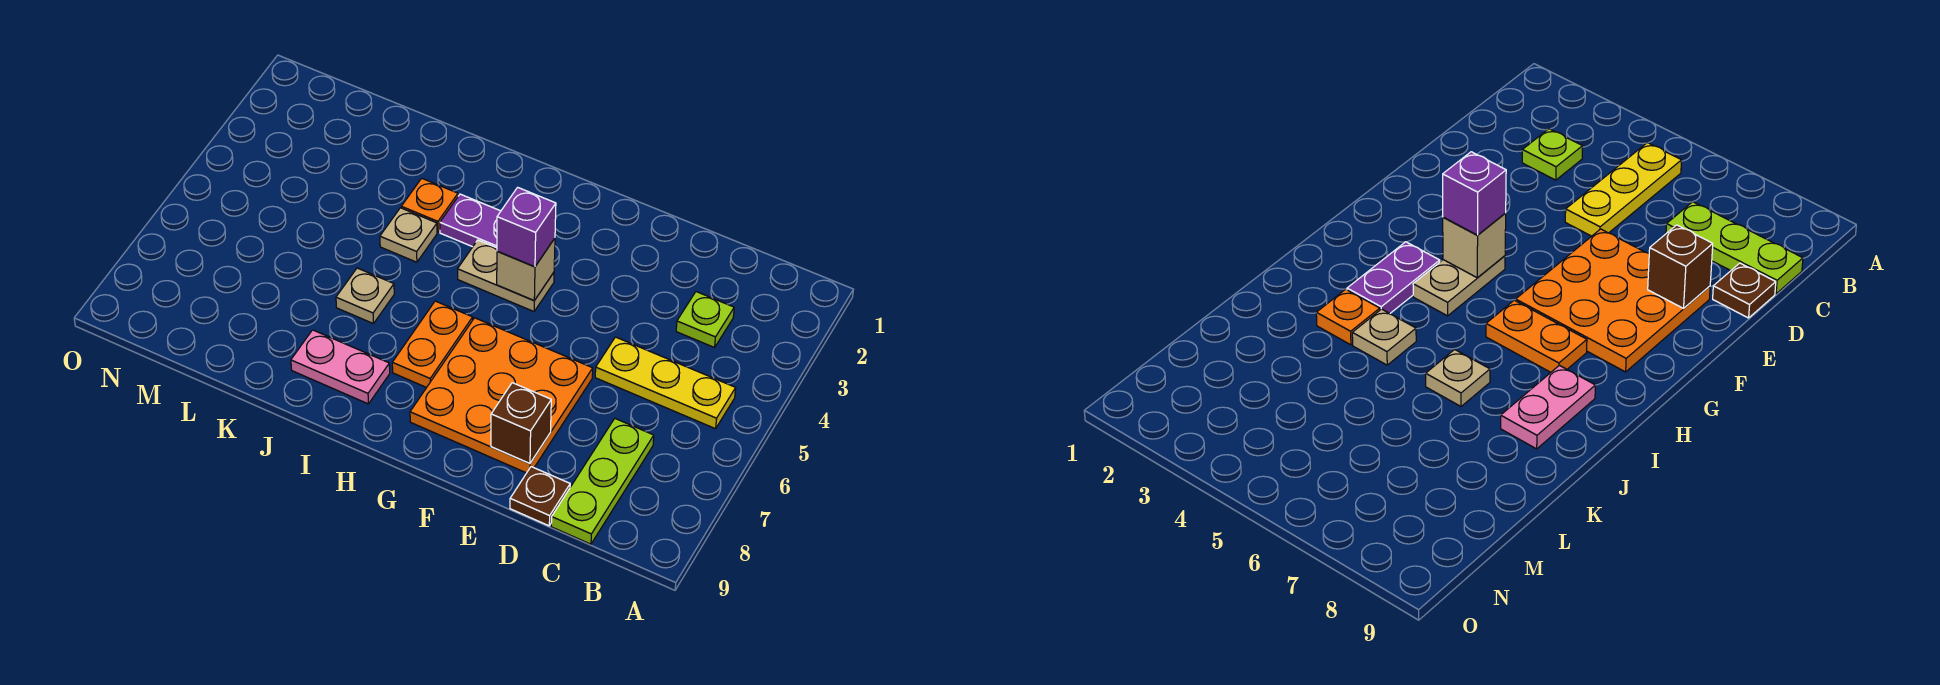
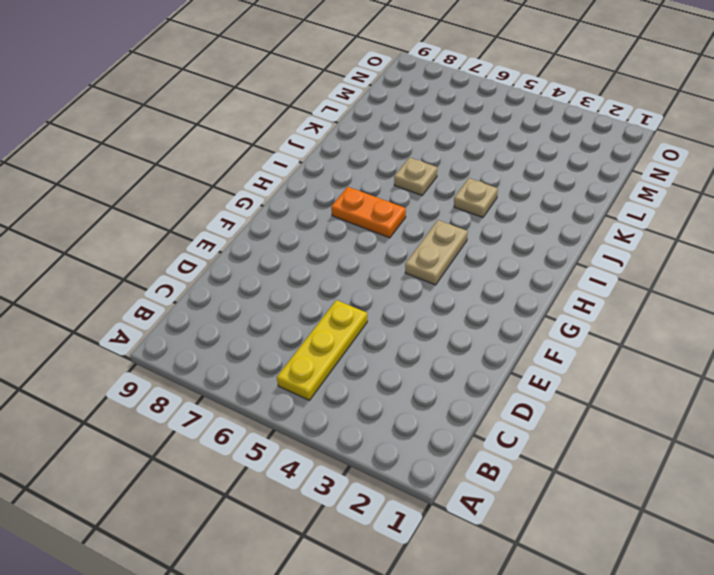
none -> lime plate C3 level 1
none -> lime plate C7:C9 level 1
none -> brown plate D9 level 1

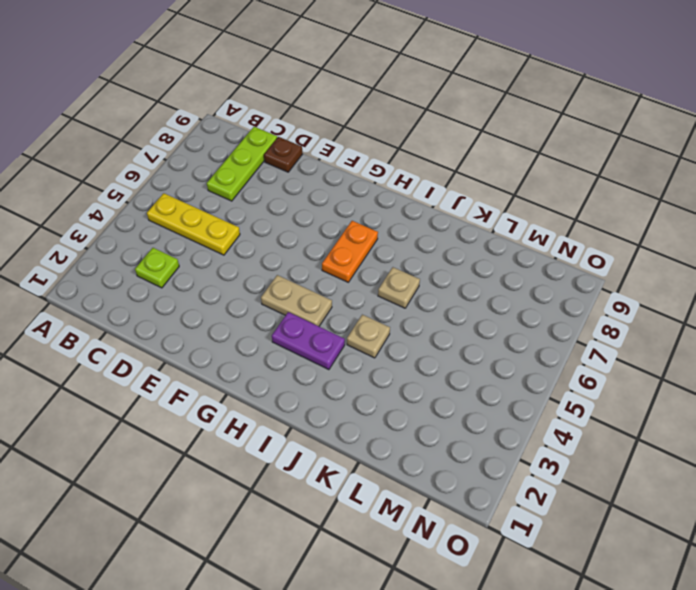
none -> orange plate E6:G8 level 1
none -> pink plate I8:J8 level 1
none -> orange plate J3 level 1

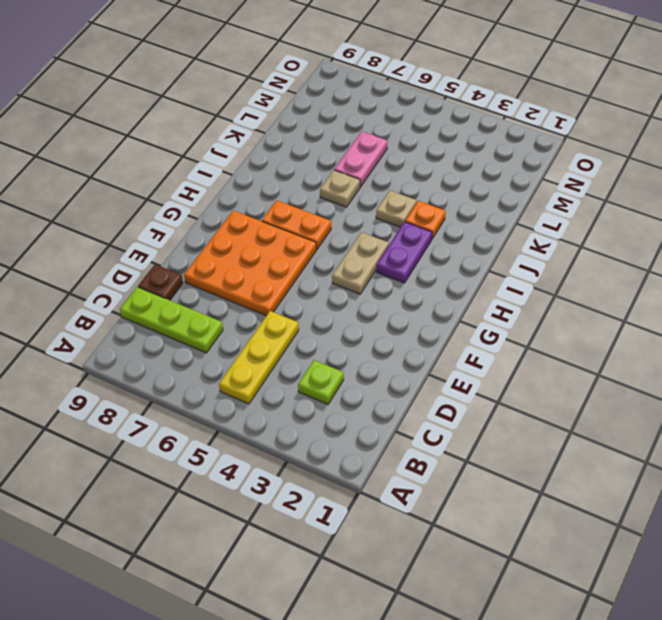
pink plate K6:L6 level 1 -> pink plate I8:J8 level 1
none -> brown brick E8 level 2
none -> tan brick G4 level 2
none -> purple brick G4 level 3

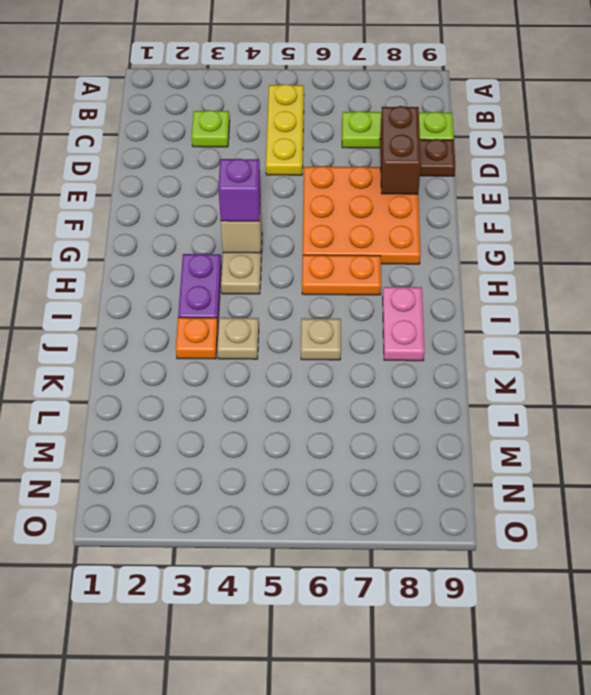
brown brick D8:E8 level 2 -> brown brick E8 level 2

